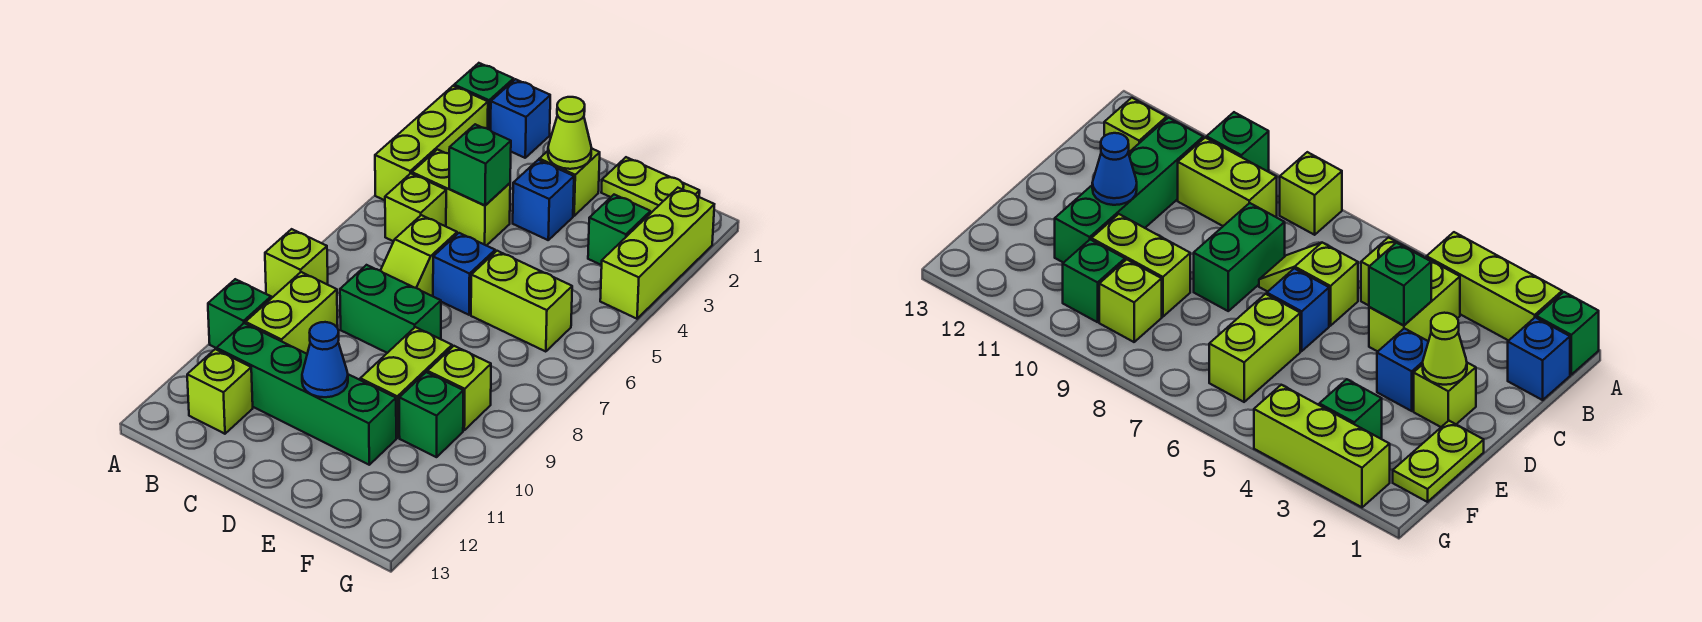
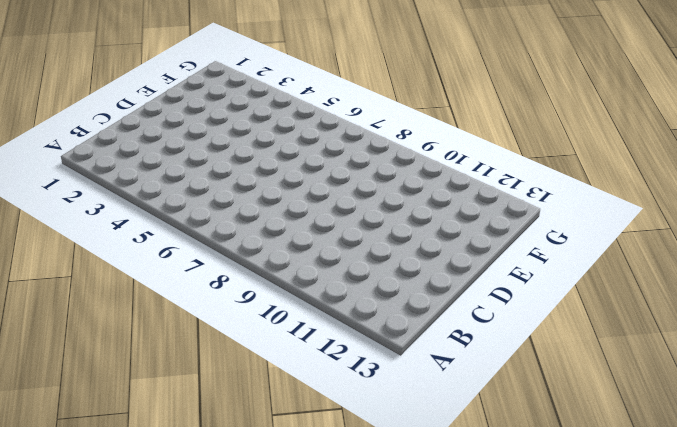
none -> green brick A1 level 1
none -> lime brick A2:A4 level 1
none -> lime brick A8 level 1

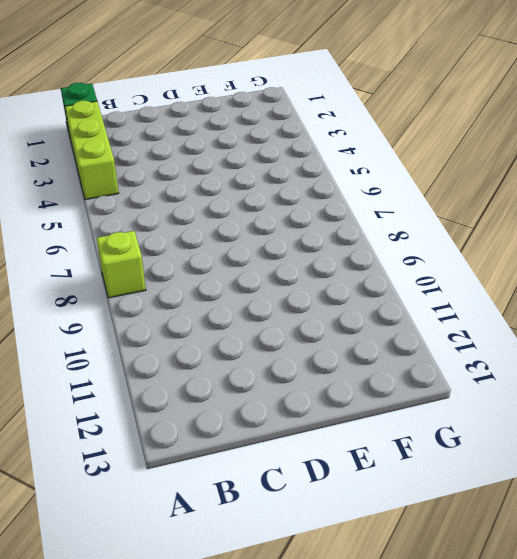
none -> green brick A10 level 1
none -> blue brick B1 level 1
none -> lime brick B4:C4 level 1

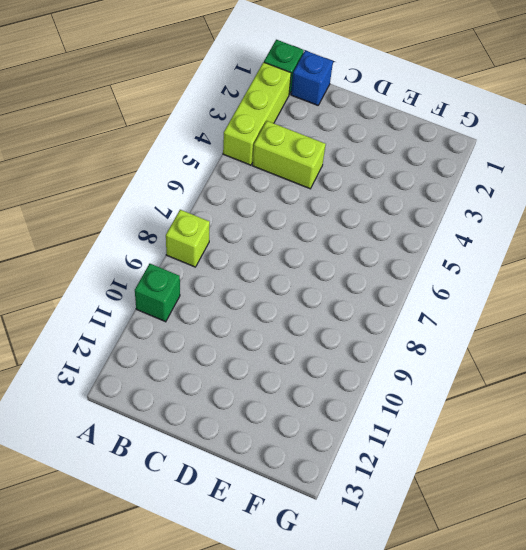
none -> lime brick B5 level 1
none -> lime brick B9:B10 level 1
none -> green brick B11:E11 level 1

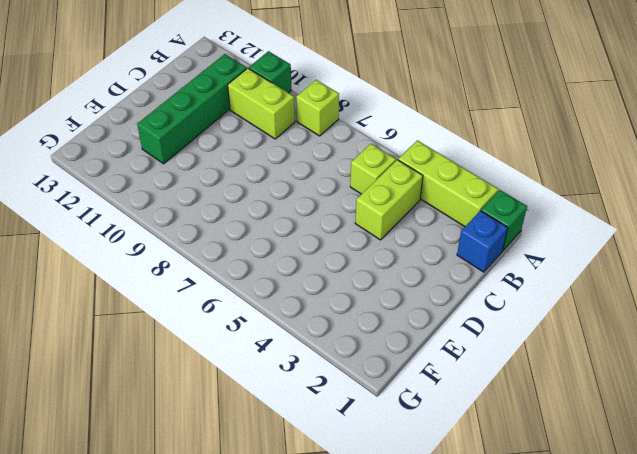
none -> lime brick B12 level 1
none -> lime slope C6:C7 level 1 top 6
none -> green brick C8:D8 level 1

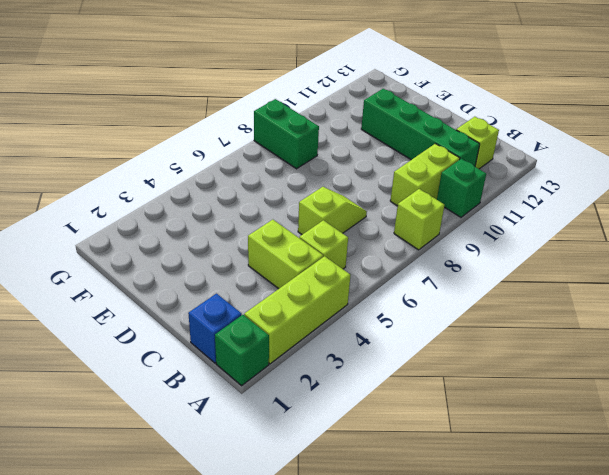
green brick F8:G8 level 1 -> green brick C8:D8 level 1
none -> lime brick D2 level 1
none -> blue brick D3 level 1
none -> blue brick D6 level 1

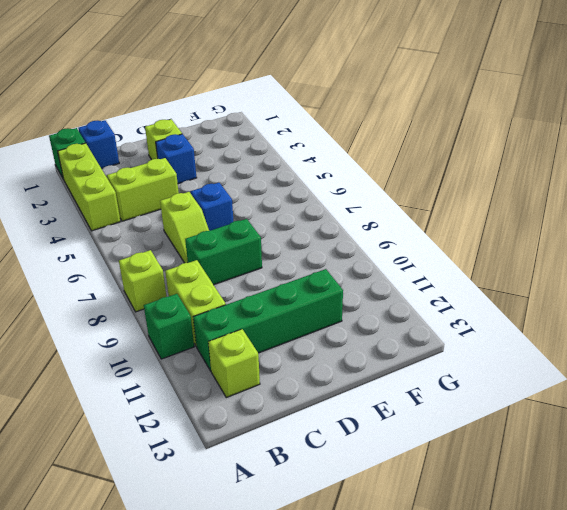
none -> lime brick B5 level 1
none -> lime plate E1:F1 level 1
none -> lime brick E6:F6 level 1

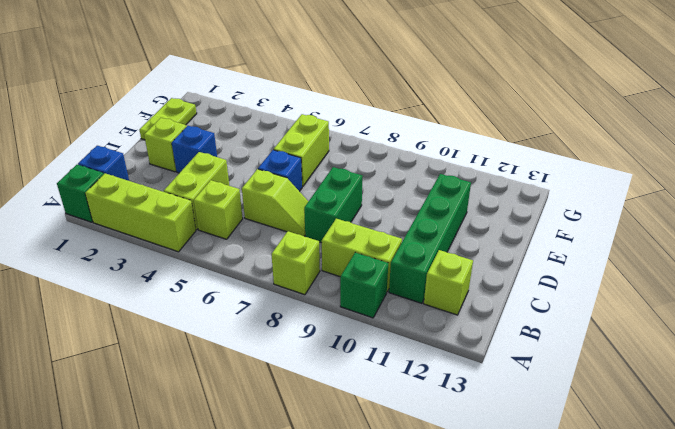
none -> lime brick E9:E10 level 1
none -> green brick F3 level 1
none -> lime brick F9 level 1

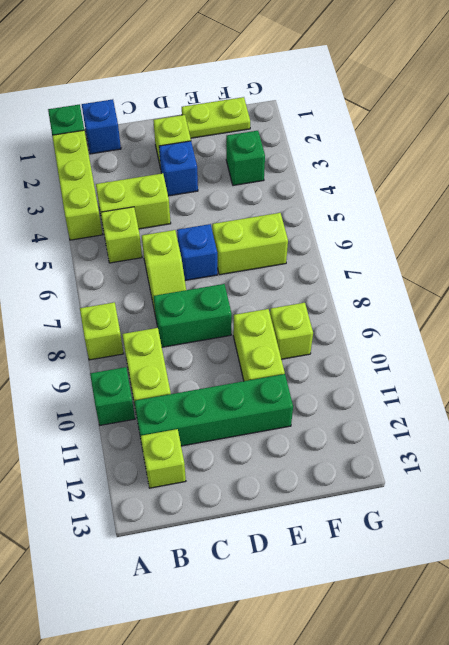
none -> green brick F10 level 1
none -> lime brick G2:G4 level 1
none -> green brick C4 level 2

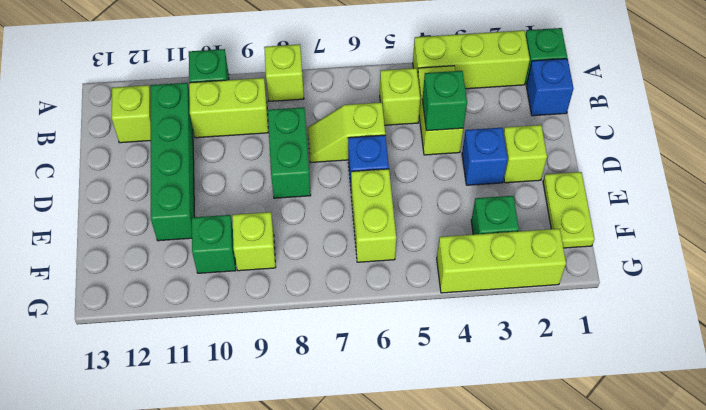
none -> lime brick E9:E10 level 1
none -> lime cone D2 level 2
none -> blue cone D11 level 2

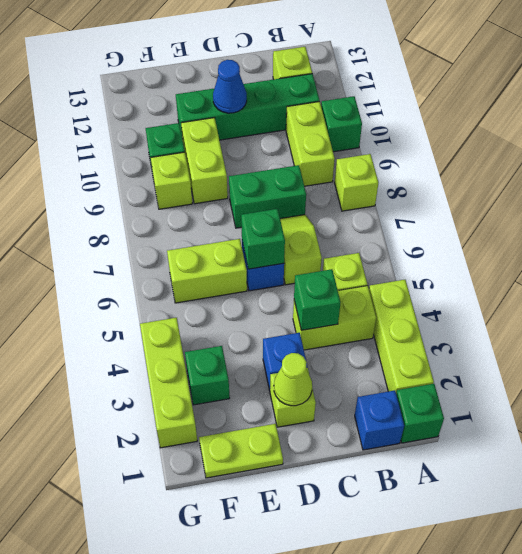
green brick D6 level 2 -> none

